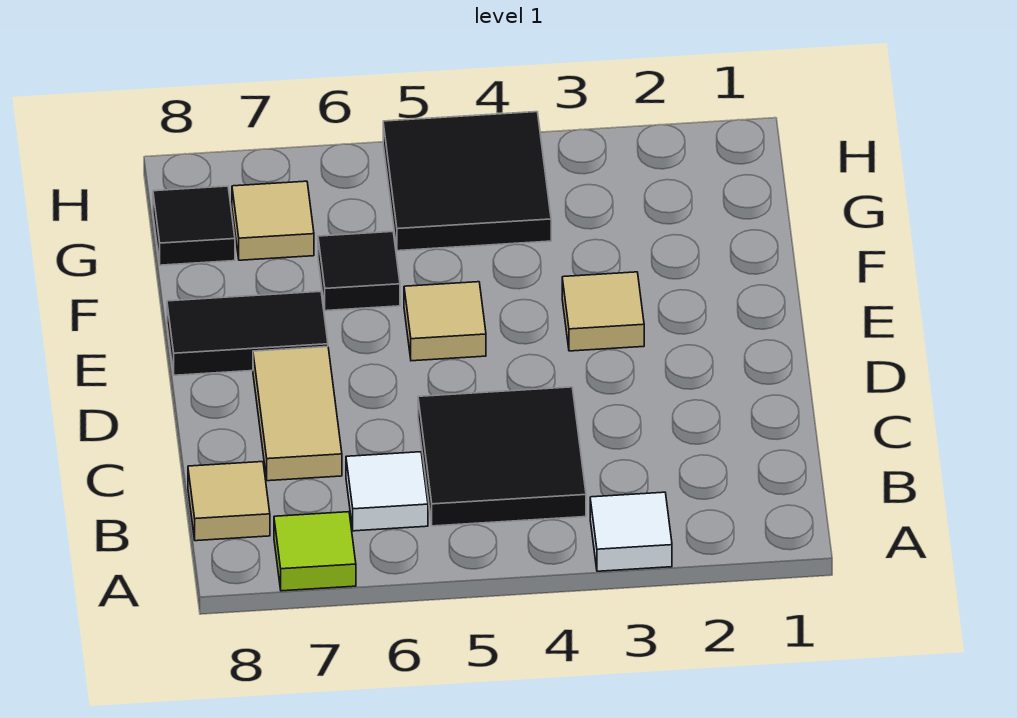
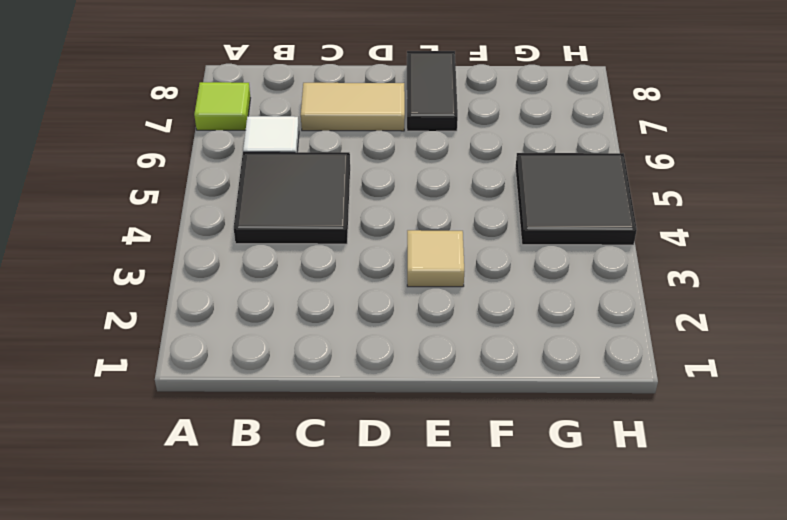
none -> white tile A3 level 1
none -> tan tile B8 level 1
none -> tan tile E5 level 1

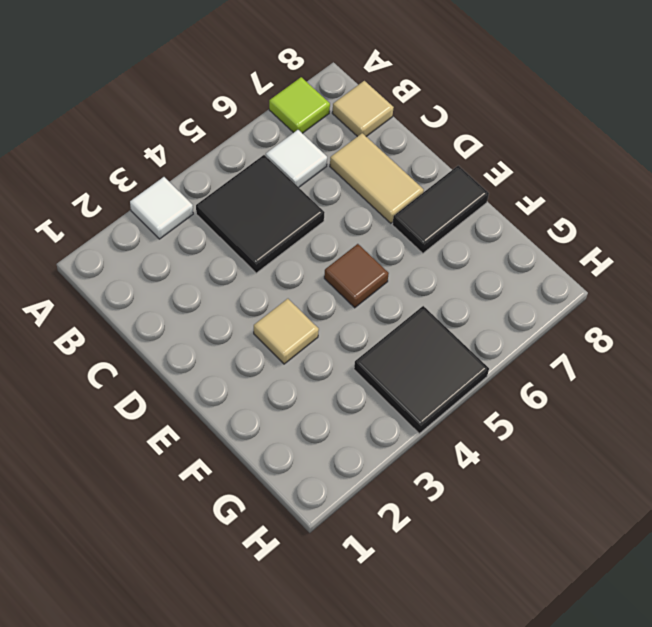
brown tile E5 level 1 -> tan tile E5 level 1
none -> black tile F6 level 1
none -> tan tile G7 level 1
none -> black tile G8 level 1

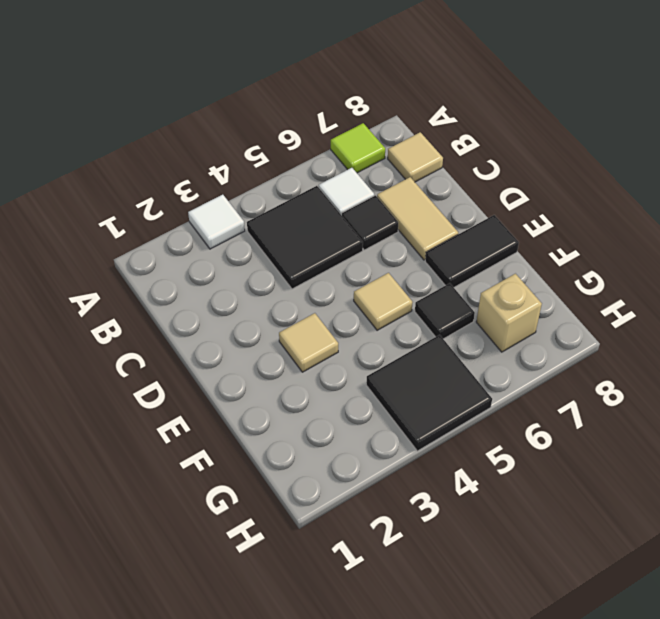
black tile C6 level 1 -> black tile G8 level 1
tan brick G7 level 1 -> tan tile G7 level 1

